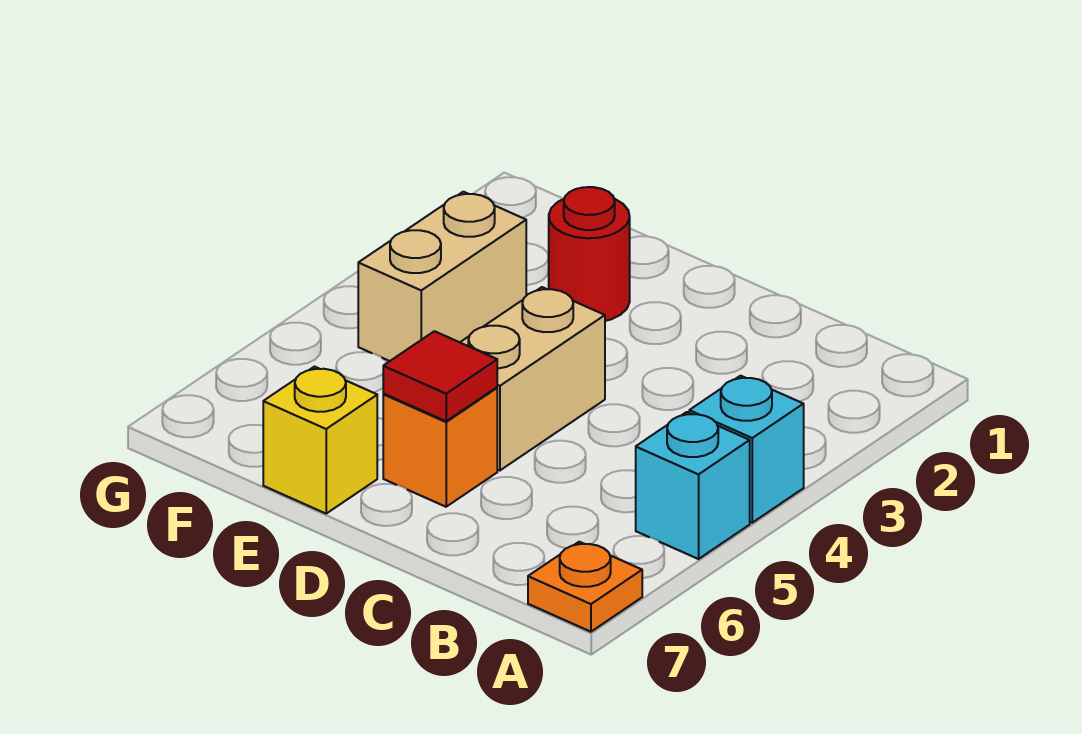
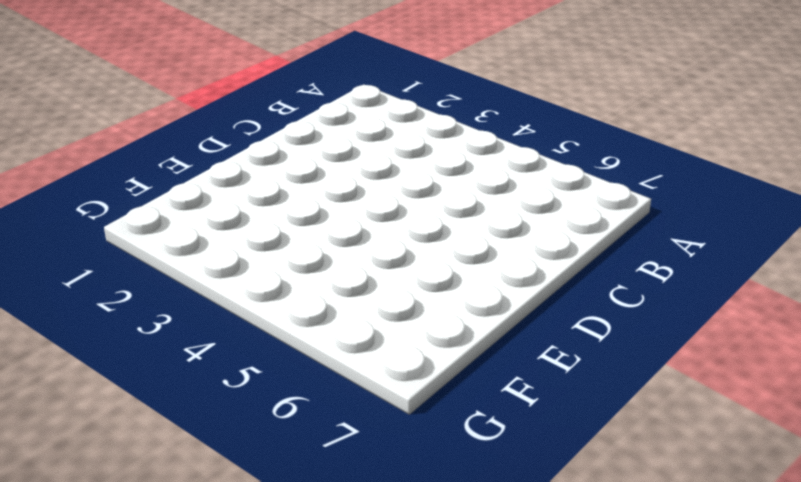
none -> cyan brick A4 level 1
none -> cyan brick A5 level 1

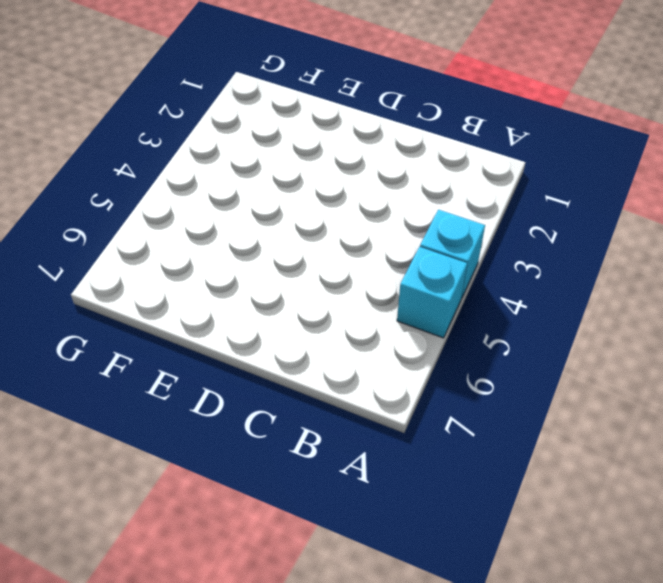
none -> orange plate A7 level 1
none -> tan brick D4:D5 level 1

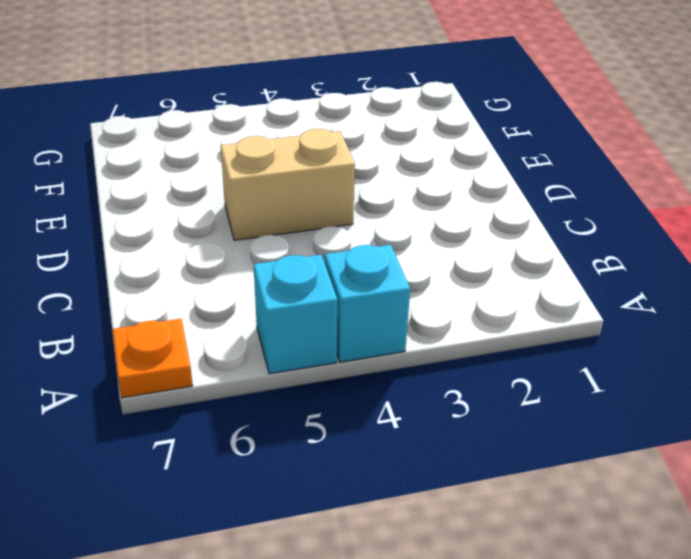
none -> orange brick D6 level 1
none -> red round brick E2 level 1

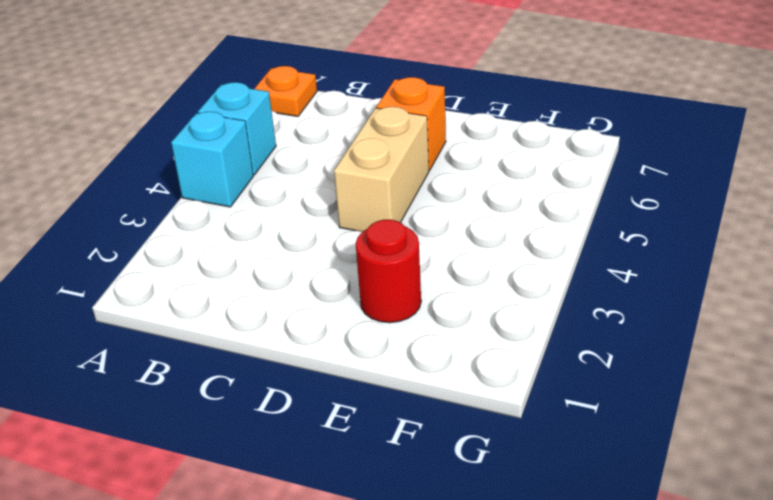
none -> yellow brick E7 level 1
none -> tan brick F3:F4 level 1

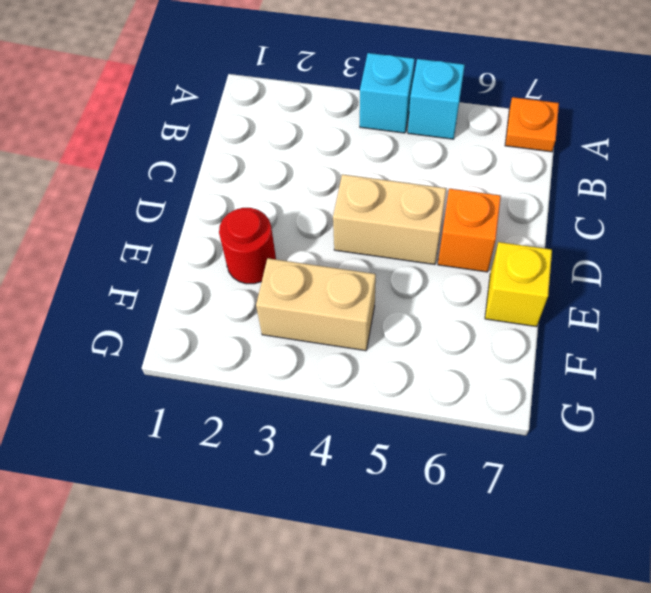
none -> red tile D6 level 2

